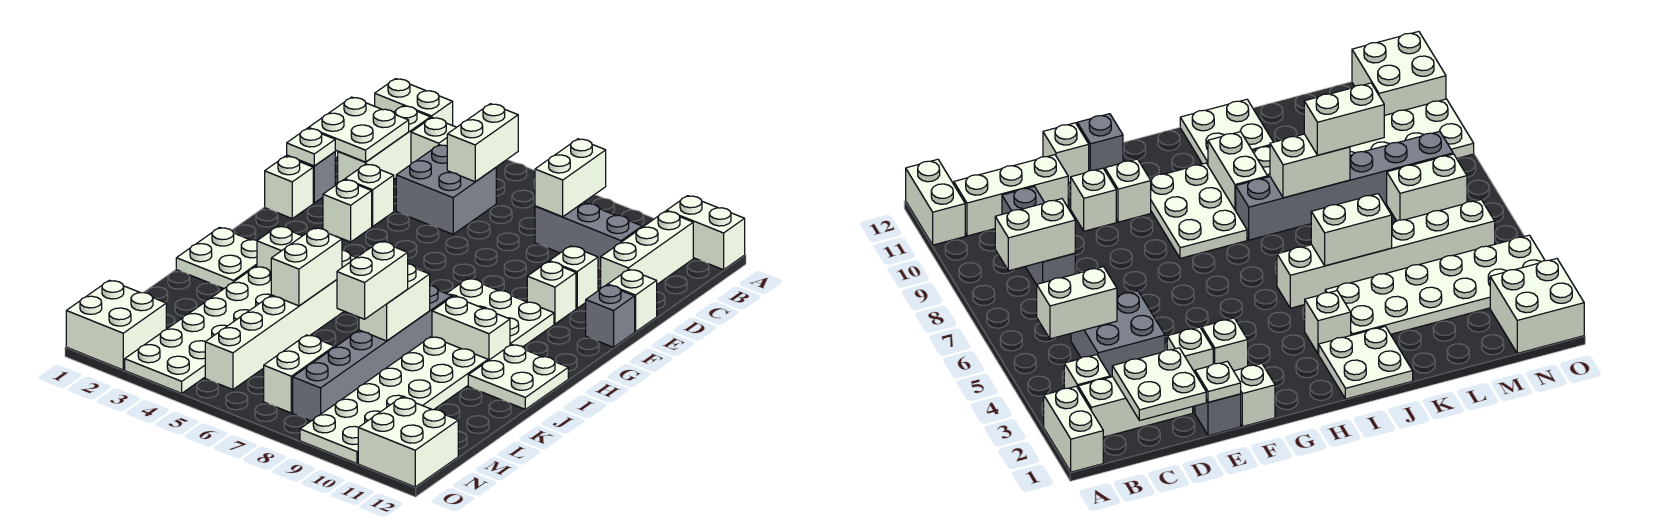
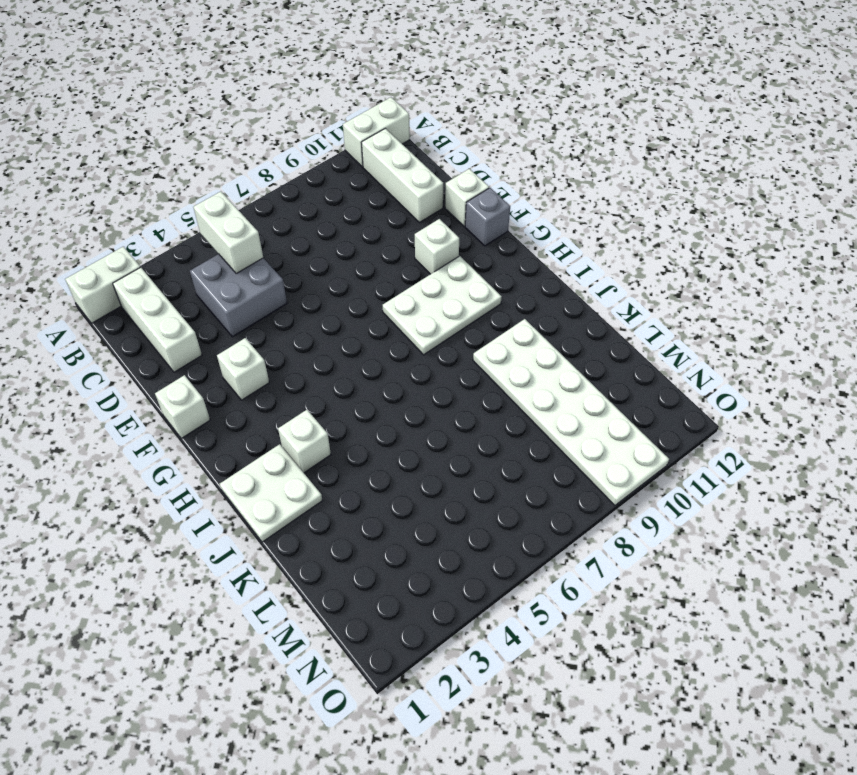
none -> white brick B3 level 1
none -> grey brick C8:C10 level 1
none -> grey brick E1 level 1
none -> white brick E3 level 1

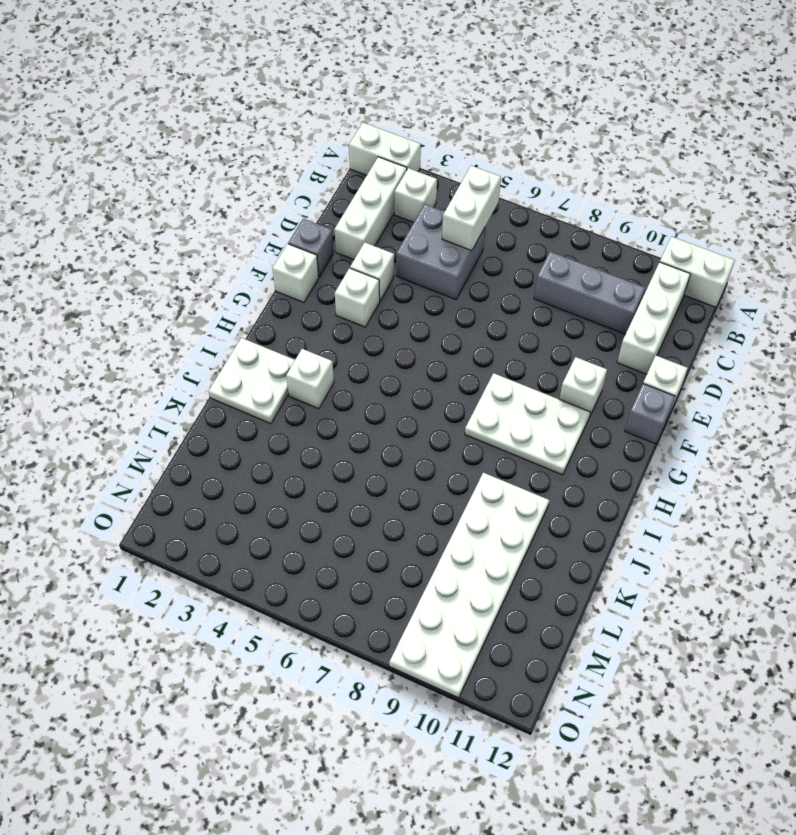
none -> white brick E10 level 1
none -> white brick I5:N5 level 1
none -> grey brick I8:N8 level 1
none -> white brick I9:I10 level 1

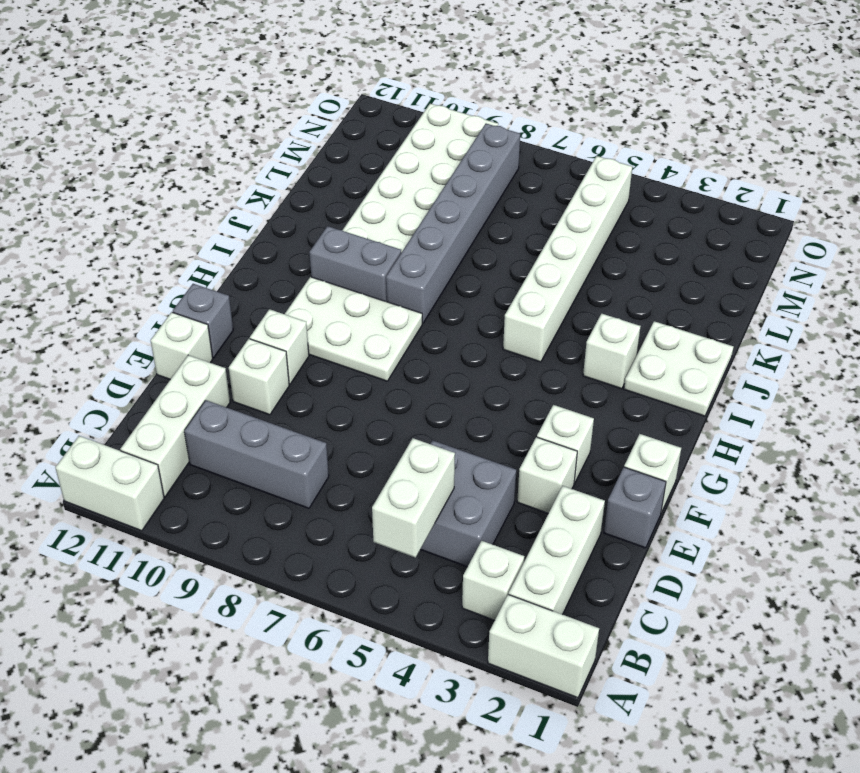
grey brick I9:I10 level 1 -> white brick I9:I10 level 1
none -> white plate I11:J12 level 1
none -> white plate J3:O4 level 1
none -> white brick M7:N7 level 1
none -> white brick N1:O2 level 1

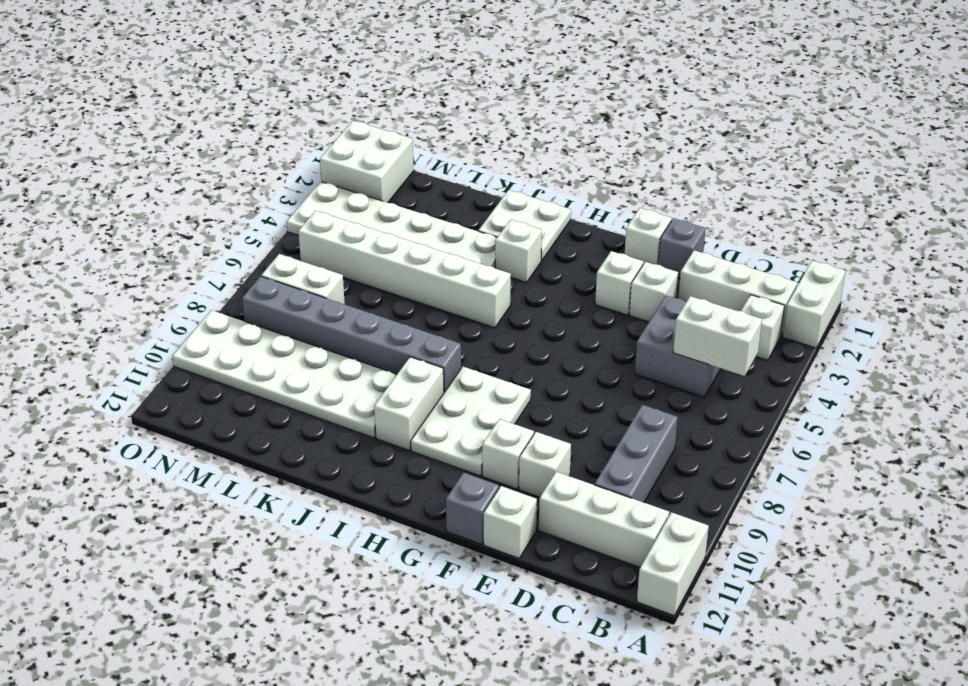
none -> white plate I11:J12 level 1
none -> white brick N11:O12 level 1
none -> white brick B8:C8 level 2
none -> white plate C1:D2 level 2

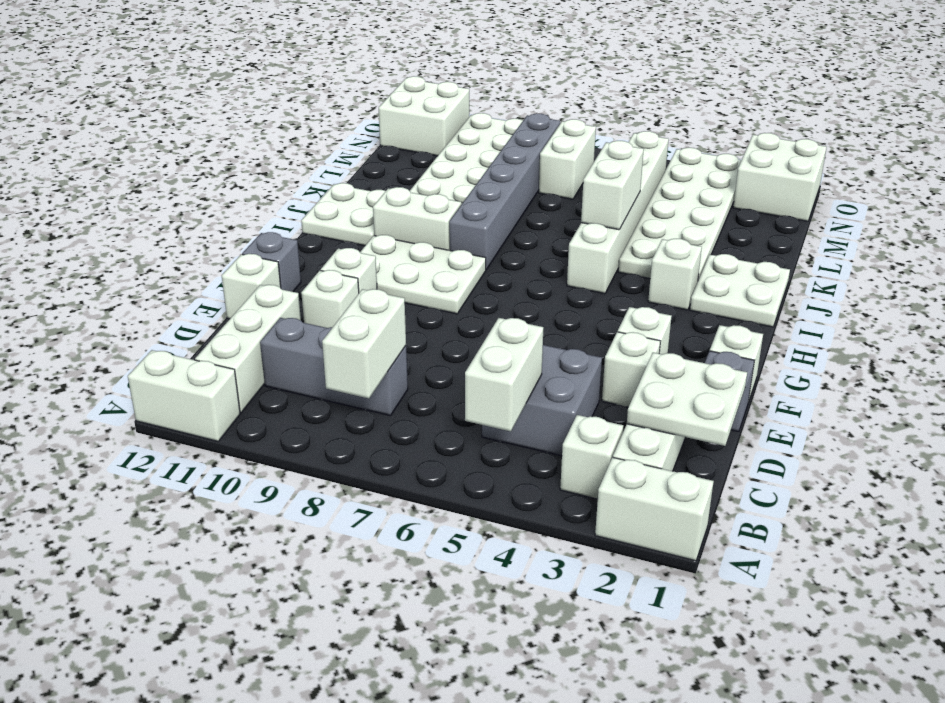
none -> white plate E1 level 2
none -> white brick J8:K8 level 2
none -> white brick K8:L8 level 3

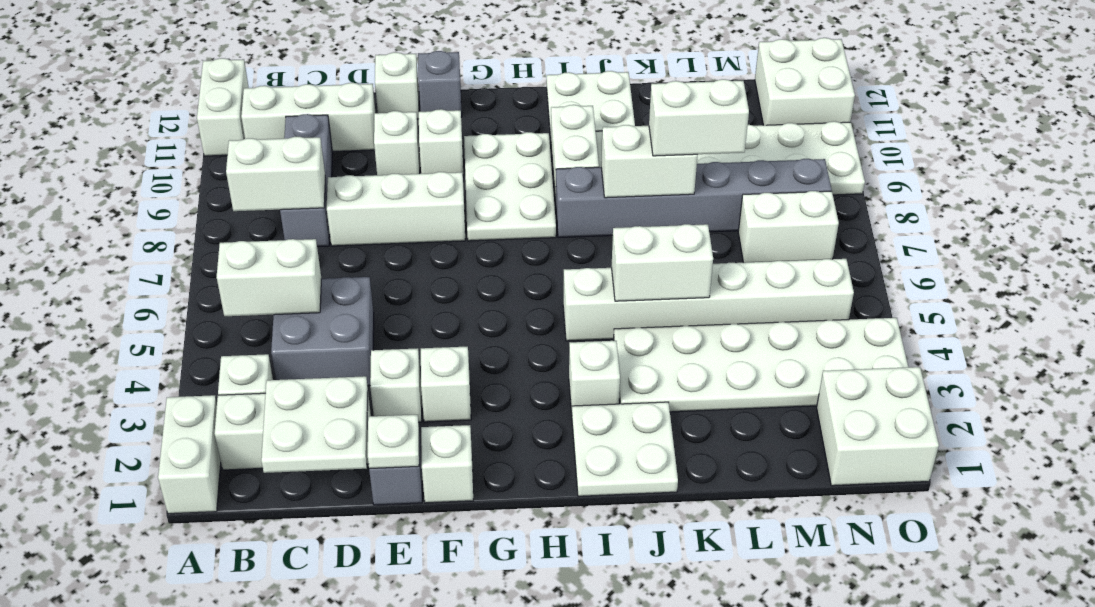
white brick D8:F8 level 1 -> none

